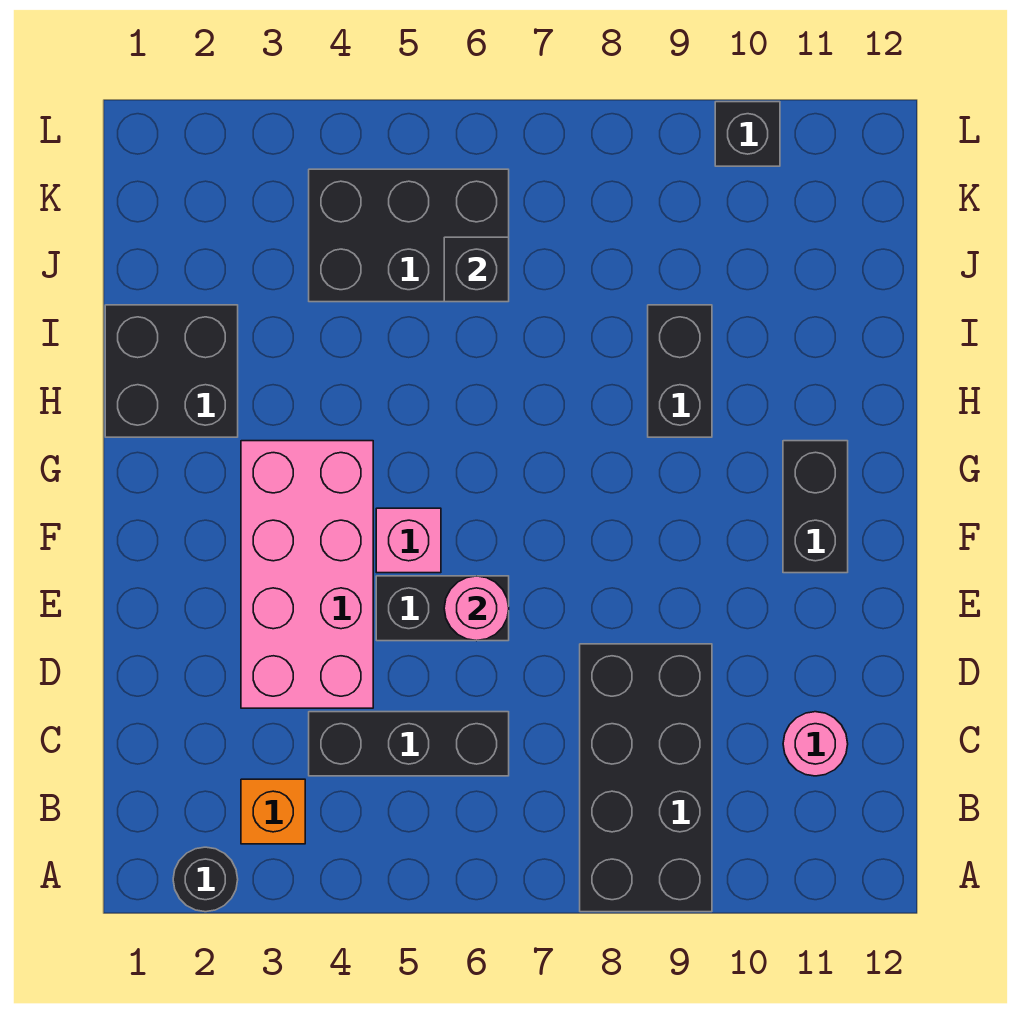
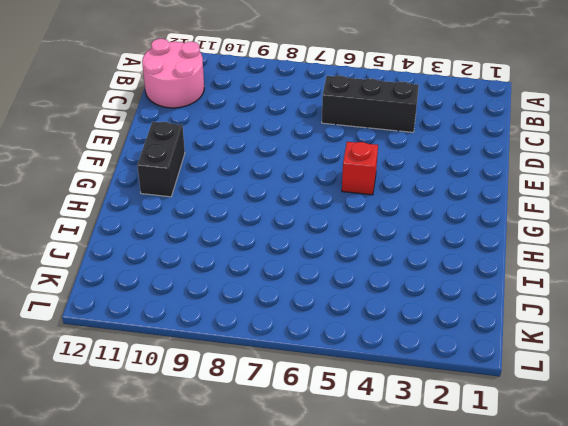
pink round brick B11:C12 level 1 -> pink round brick C11 level 1
red brick F5 level 1 -> pink brick F5 level 1
none -> black round brick A2 level 1
none -> black brick A8:D9 level 1
none -> orange brick B3 level 1

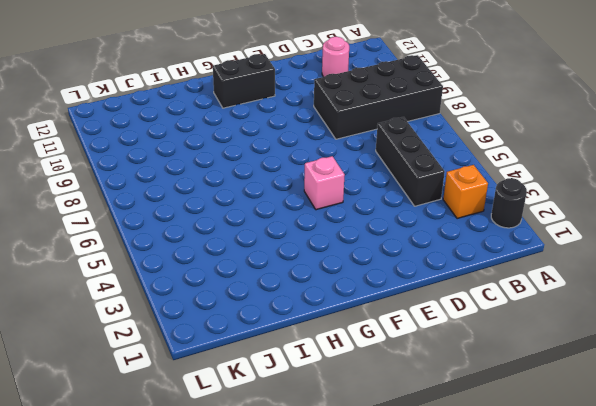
none -> pink brick D3:G4 level 1
none -> black brick E5:E6 level 1
none -> black brick H1:I2 level 1

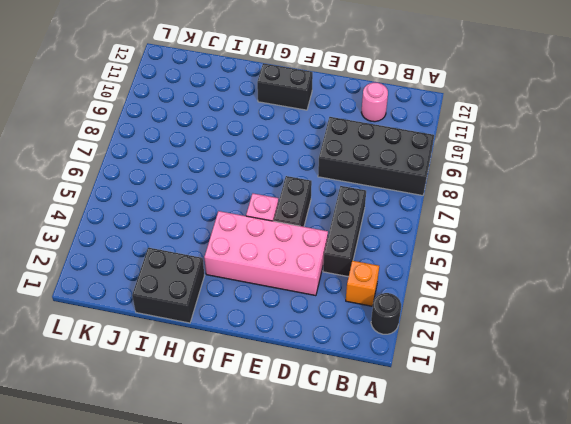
none -> black brick H9:I9 level 1
none -> black brick J4:K6 level 1
none -> black brick L10 level 1

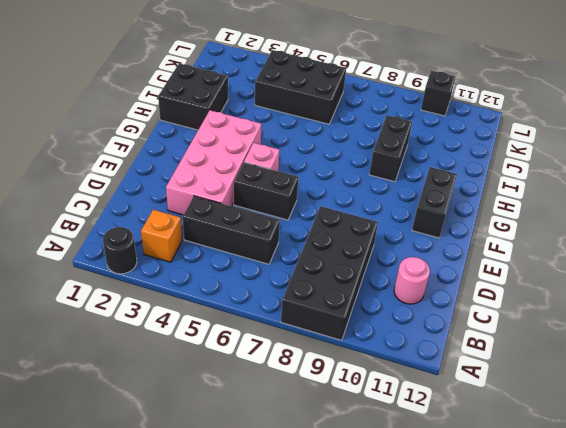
none -> pink round brick E6 level 2
none -> black brick J6 level 2

